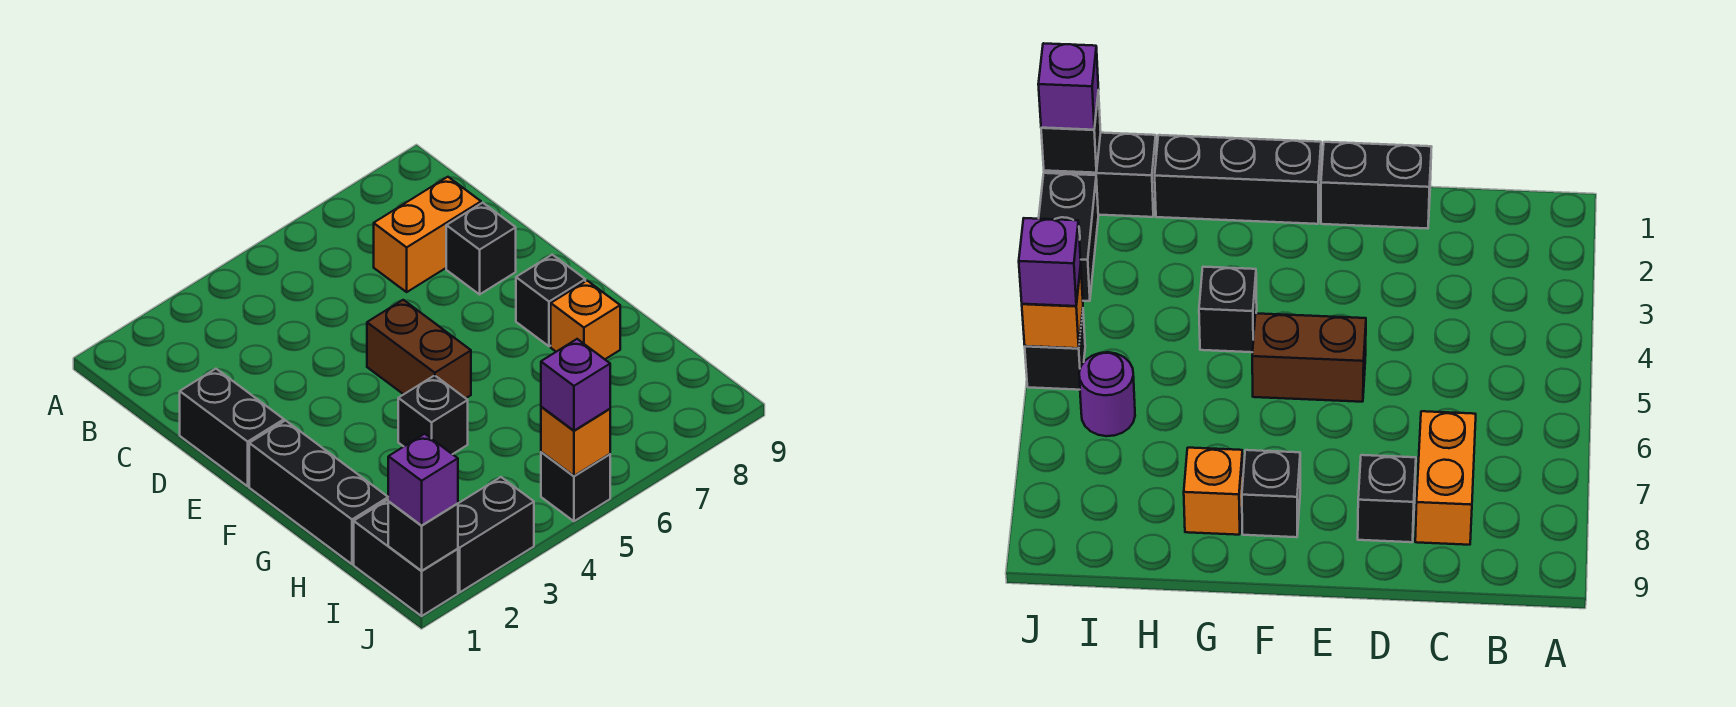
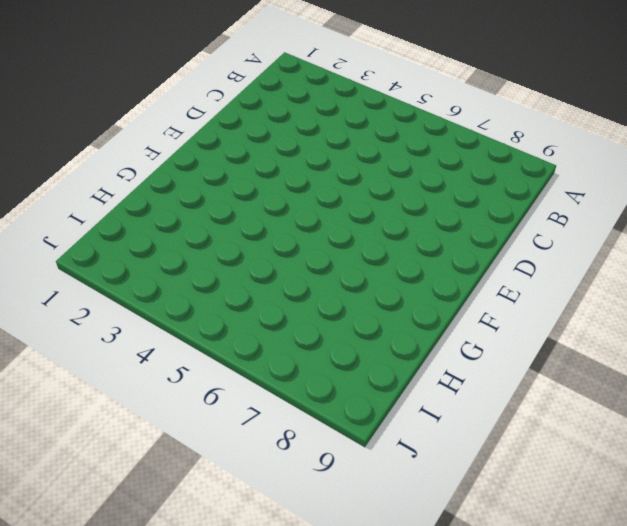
none -> orange brick C7:C8 level 1
none -> black brick D1:E1 level 1
none -> black brick D8 level 1

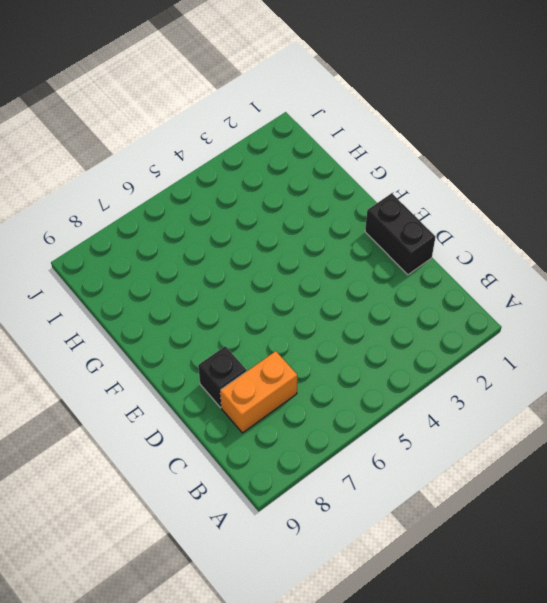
none -> brown brick E5:F5 level 1
none -> black brick F1:H1 level 1
none -> black brick F8 level 1

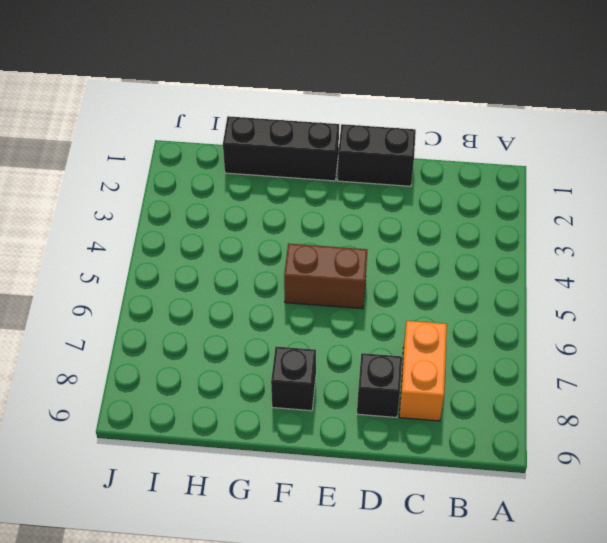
none -> black brick G4 level 1
none -> orange brick G8 level 1
none -> black brick I1:J1 level 1

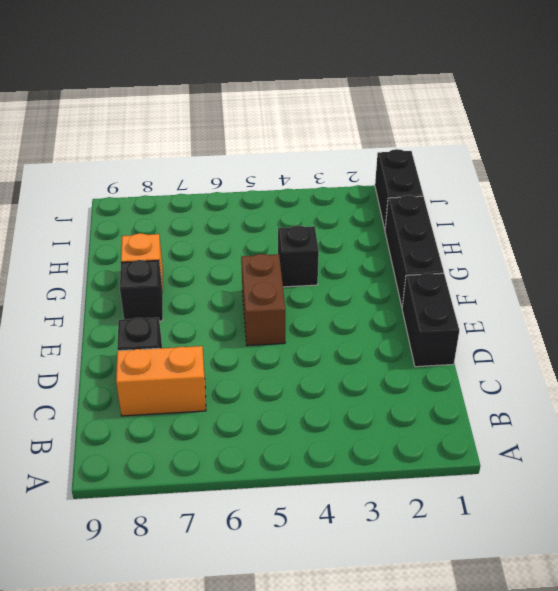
none -> purple round brick I6 level 1
none -> black brick J2:J3 level 1
none -> black brick J5 level 1

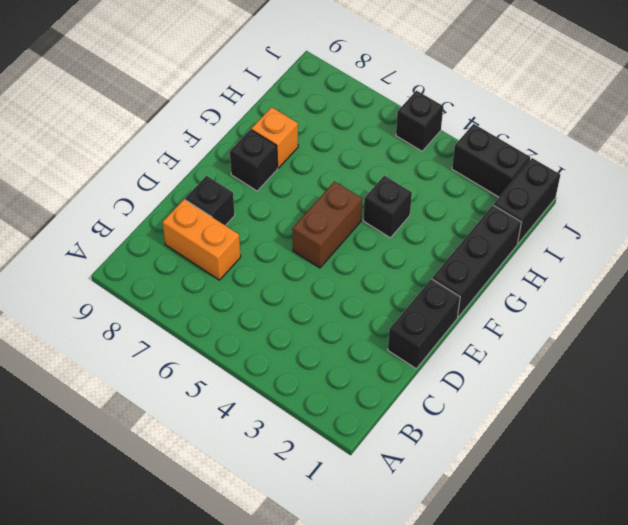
none -> purple round brick I6 level 1
none -> black brick J1 level 2
none -> orange brick J5 level 2

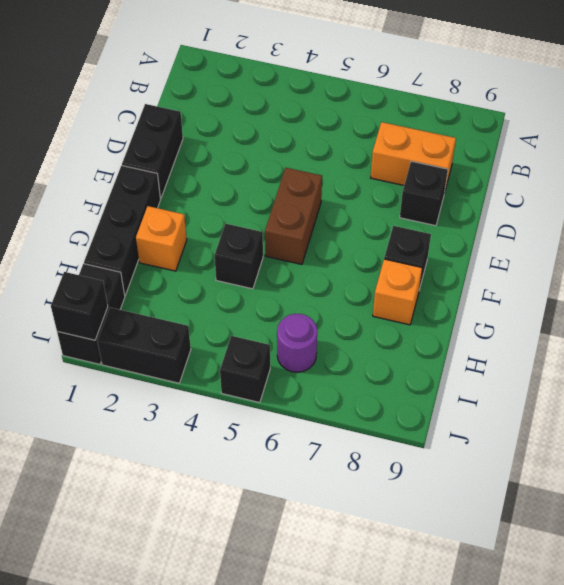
orange brick G2 level 1 -> orange brick J5 level 2
none -> purple brick J1 level 3
none -> purple brick J5 level 3

